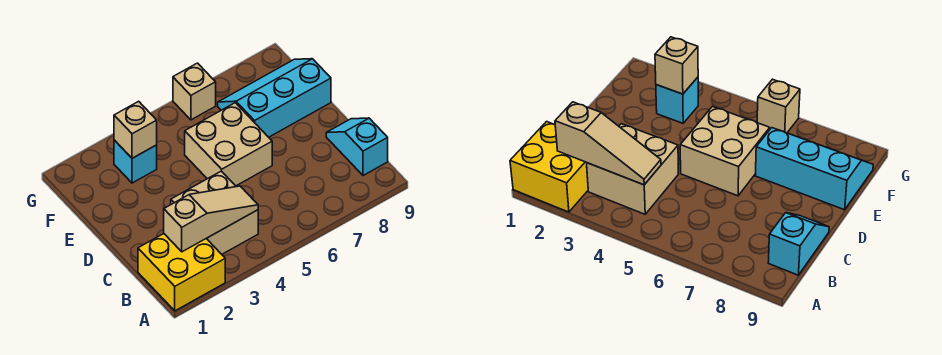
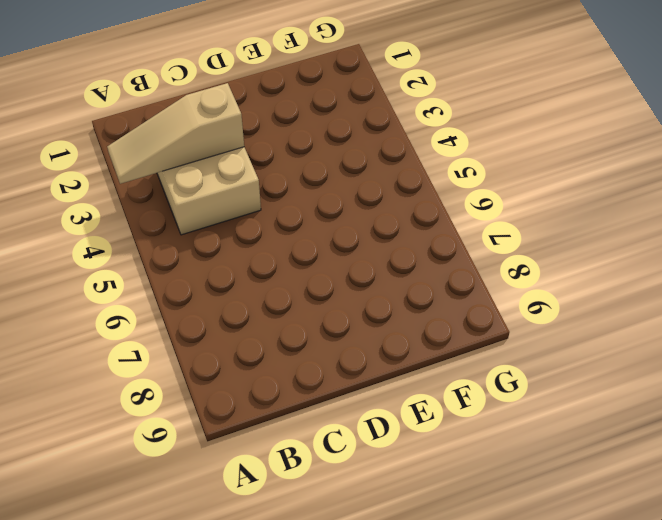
tan slope A3:C3 level 2 top C -> tan slope B2:B4 level 2 top 2
none -> yellow brick A1:B2 level 1
none -> cyan slope B9:C9 level 1 top B

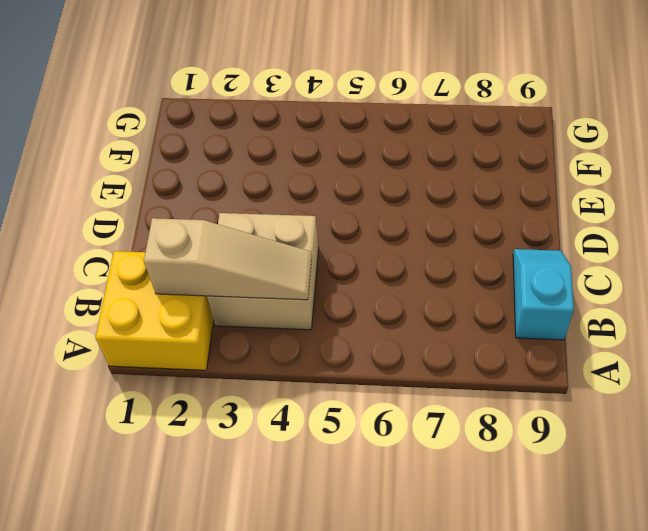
none -> tan brick D5:E6 level 1
none -> cyan slope E7:F9 level 1 top E

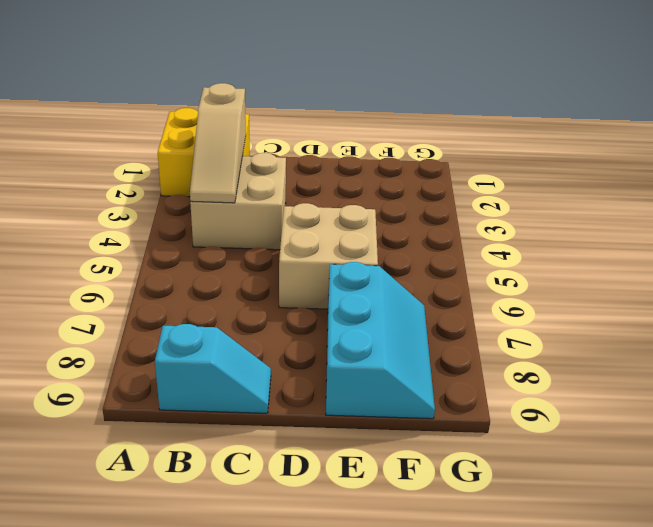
none -> cyan brick F3 level 1
none -> tan brick G6 level 1

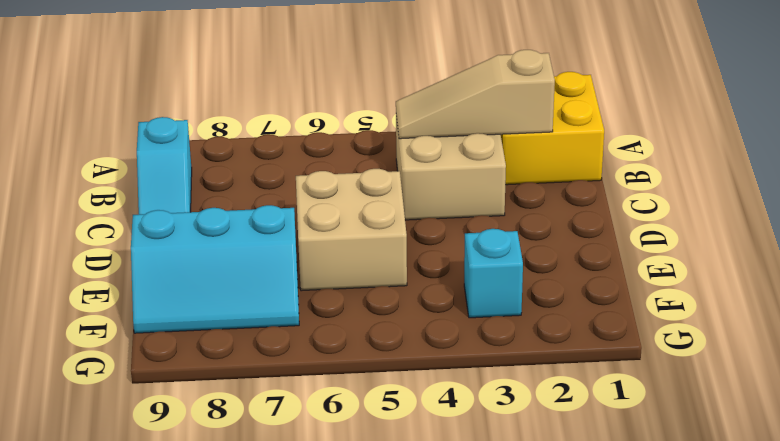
none -> tan brick G6 level 1
none -> tan brick F3 level 2

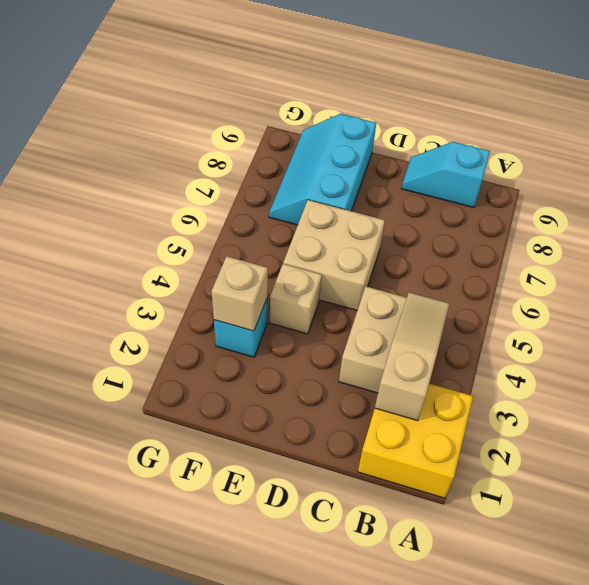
tan brick E4 level 1 -> tan brick G6 level 1

